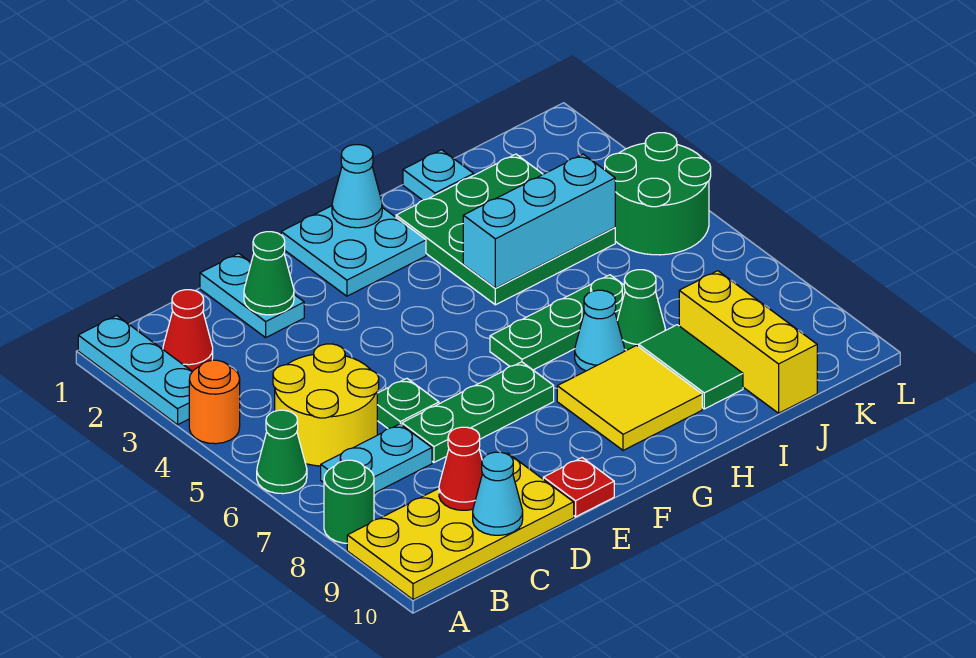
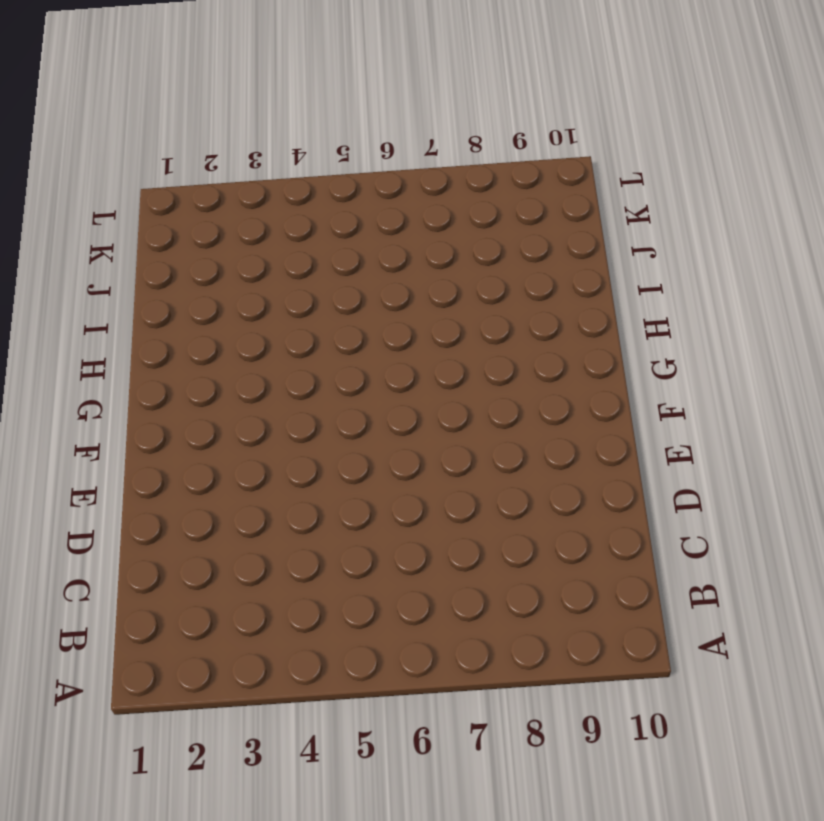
none -> cyan plate A1:A3 level 1
none -> orange round brick A4 level 1
none -> green cone A6 level 1

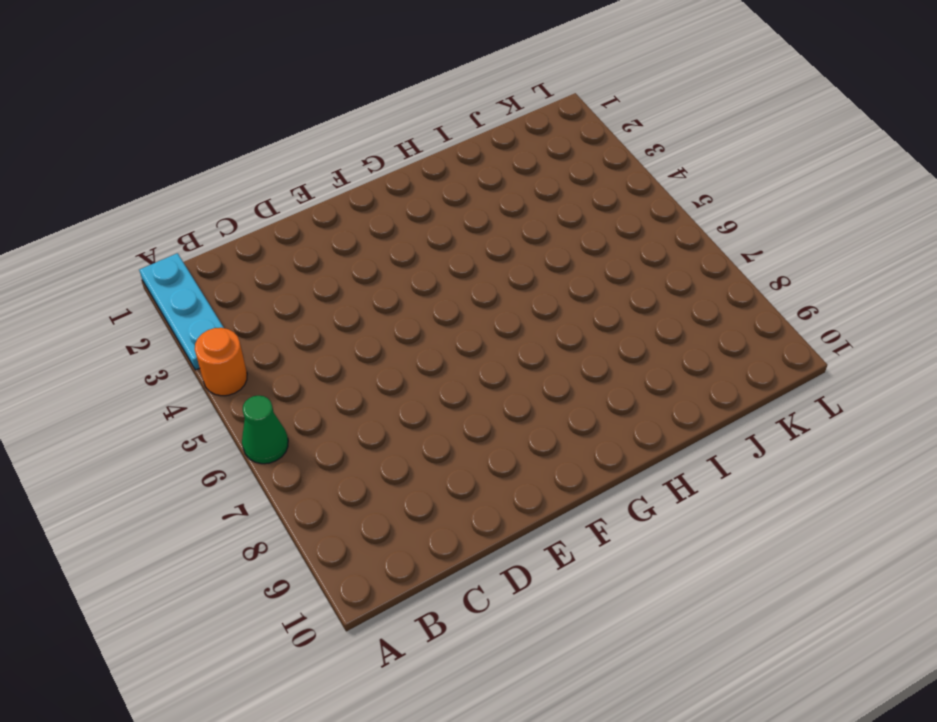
none -> green round brick A8 level 1
none -> yellow plate A9:D10 level 1
none -> red cone B2 level 1

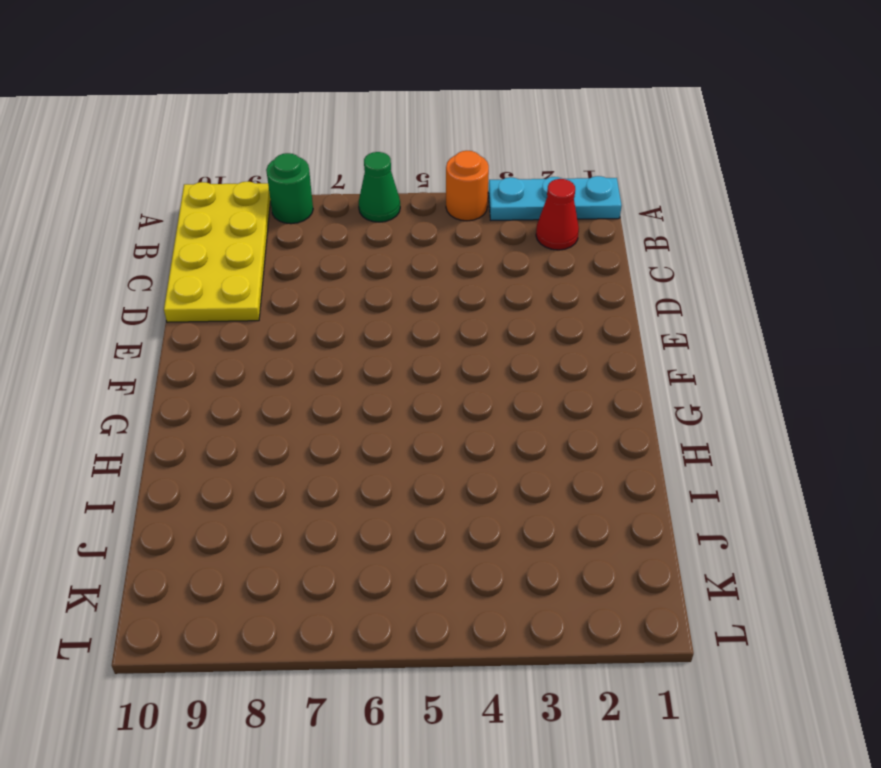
none -> yellow round brick B5:C6 level 1
none -> cyan plate B7:C7 level 1
none -> cyan plate D1:D2 level 1

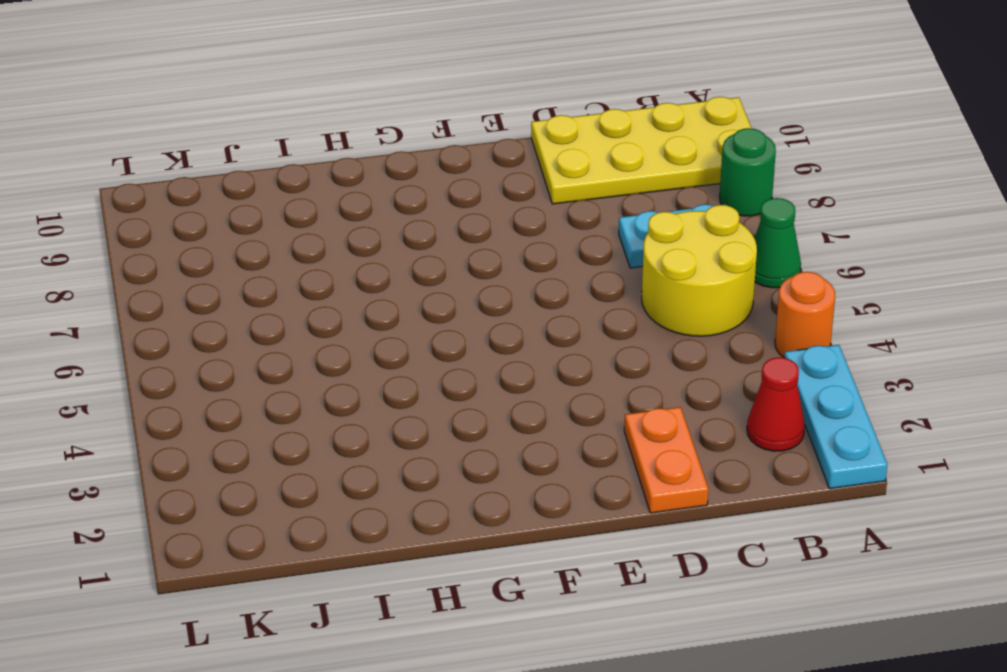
orange plate D1:D2 level 1 -> cyan plate D1:D2 level 1
none -> green plate D6 level 1
none -> green plate D7:F7 level 1
none -> red plate E10 level 1

